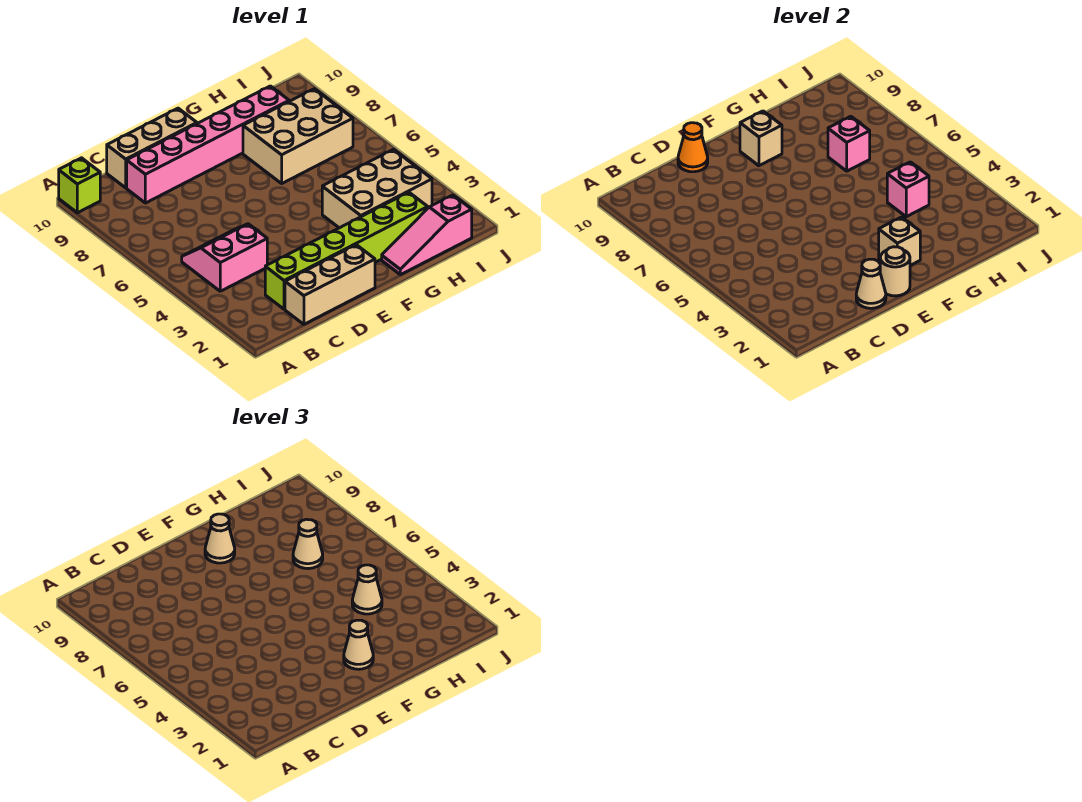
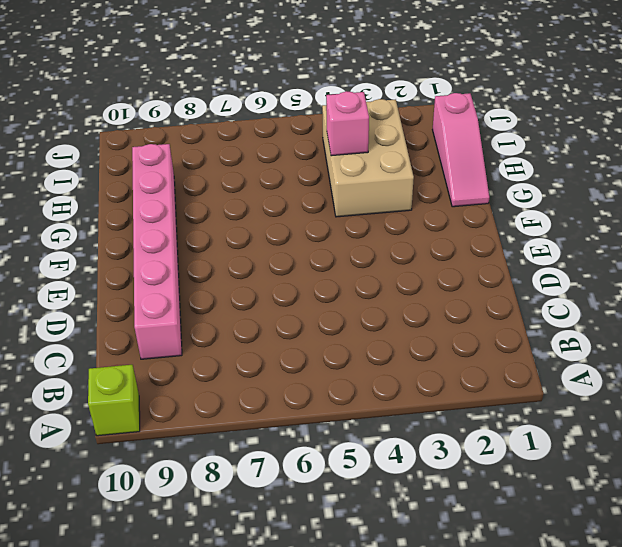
none -> pink slope B4:C5 level 1 top 4
none -> tan brick C1:E1 level 1
none -> lime brick C2:H2 level 1

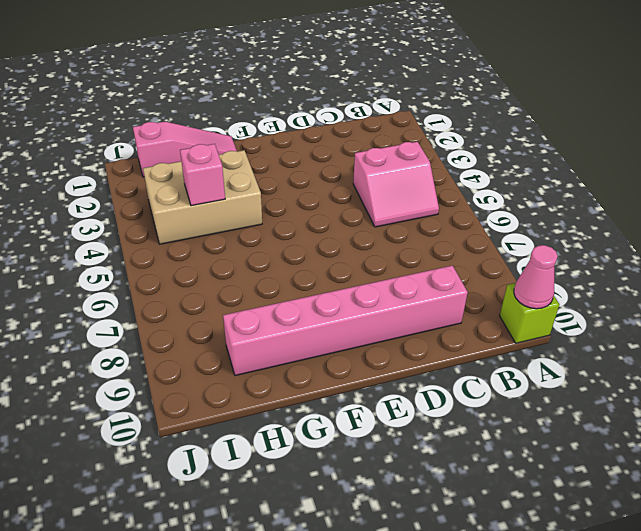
pink cone A10 level 2 -> none
none -> tan brick C1:E1 level 1
none -> lime brick C2:H2 level 1
none -> tan brick C10:E10 level 1

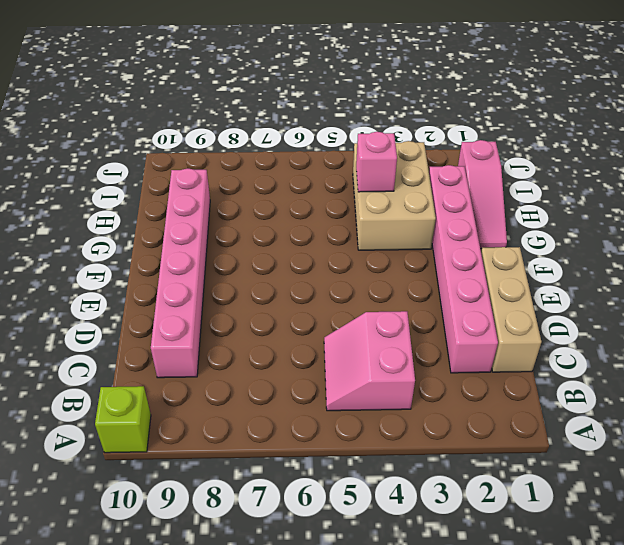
pink brick C2:H2 level 1 -> lime brick C2:H2 level 1
none -> tan brick C10:E10 level 1
none -> tan brick G7:I8 level 1
none -> tan cone D1 level 2

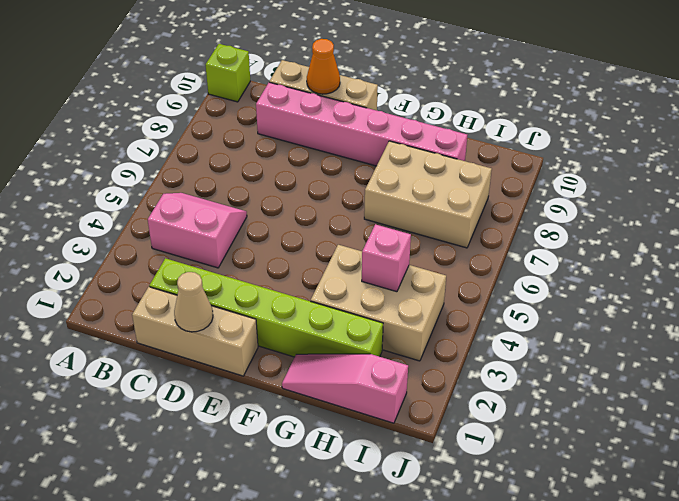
none -> tan round brick E1 level 2
none -> tan brick F2 level 2
none -> tan brick F9 level 2

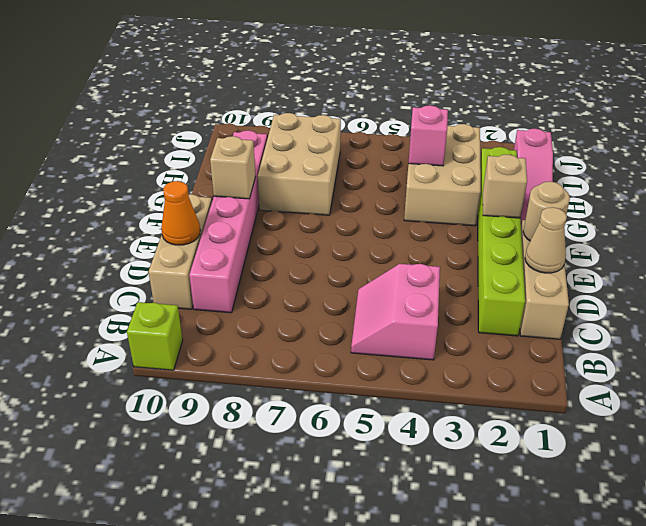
none -> pink brick H7 level 2
none -> tan cone F2 level 3
none -> tan cone F9 level 3

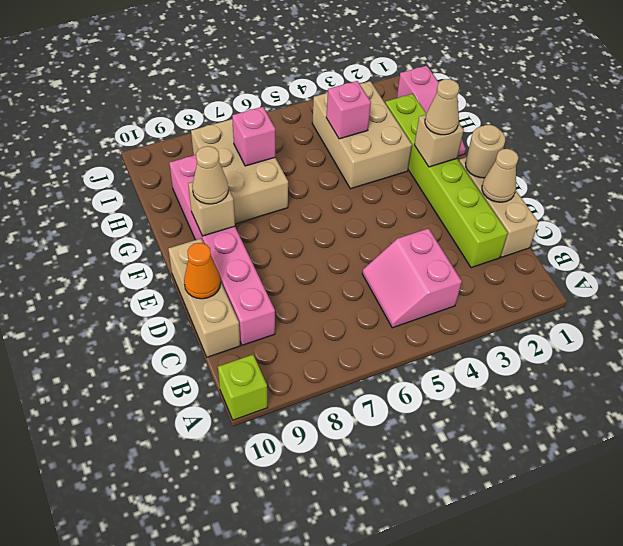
none -> tan cone H4 level 3
none -> tan cone H7 level 3

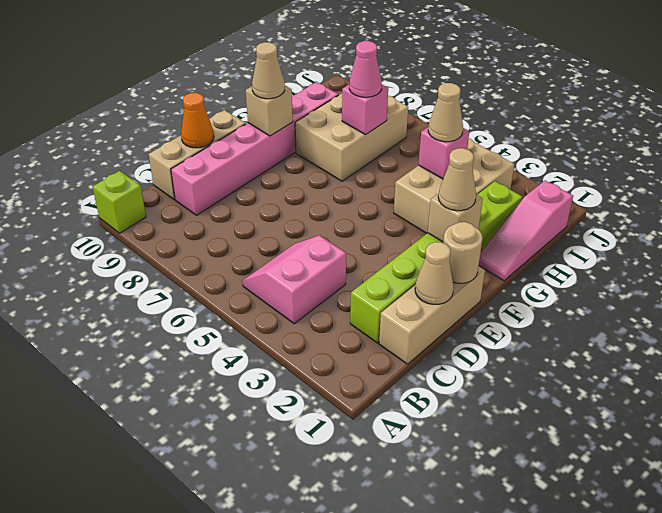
pink cone H7 level 3 -> tan cone H7 level 3

